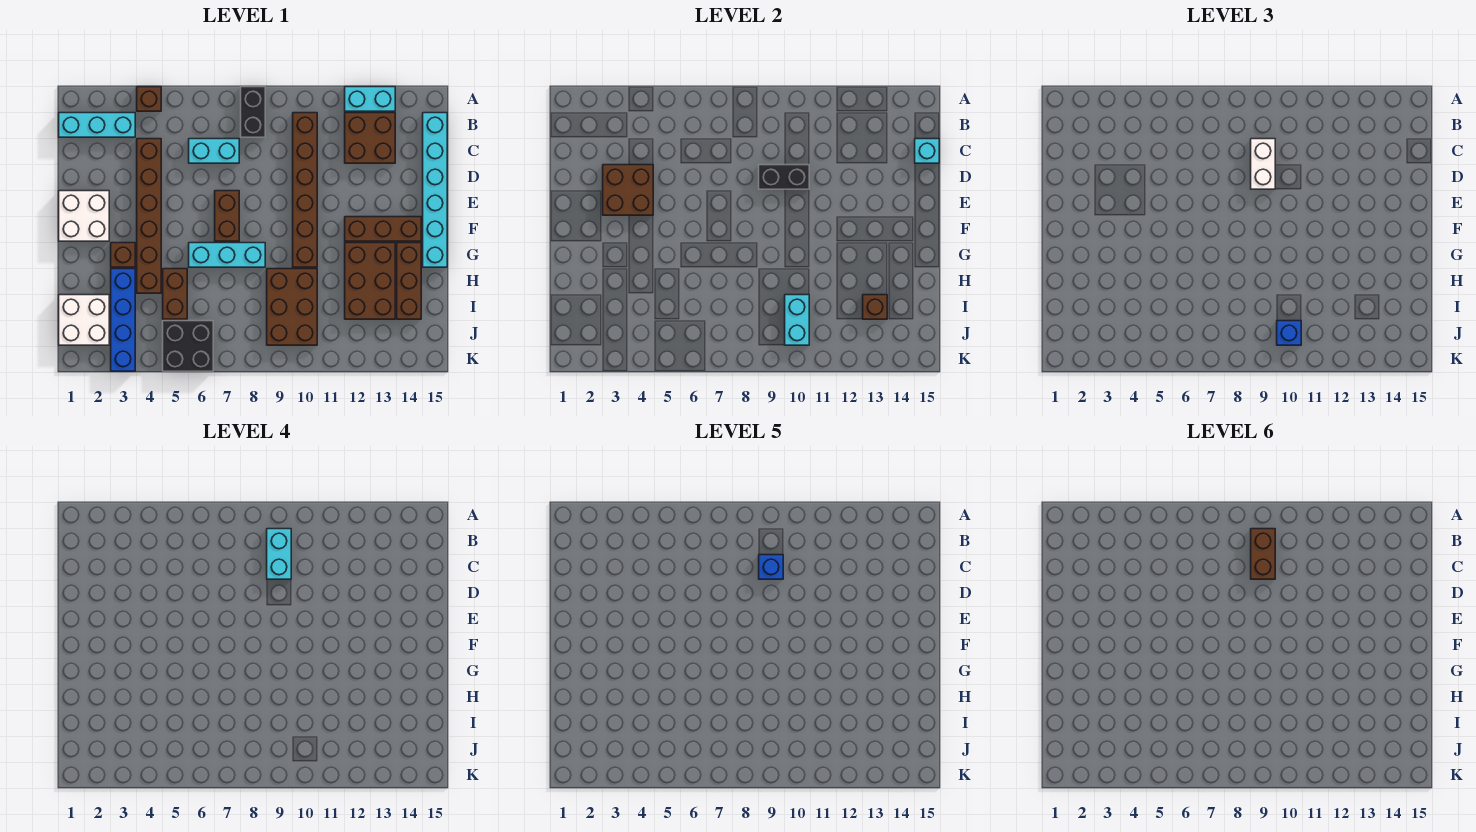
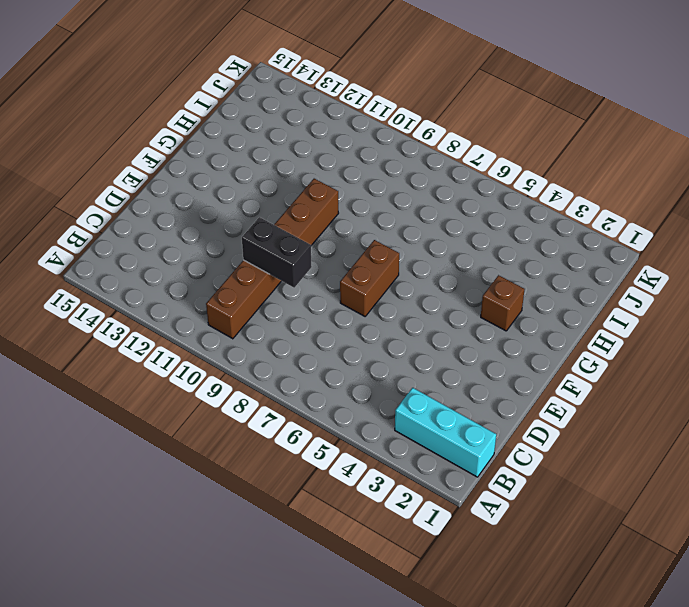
none -> brown brick A4 level 1
none -> black brick A8:B8 level 1
none -> cyan brick A12:A13 level 1
none -> brown brick B12:C13 level 1

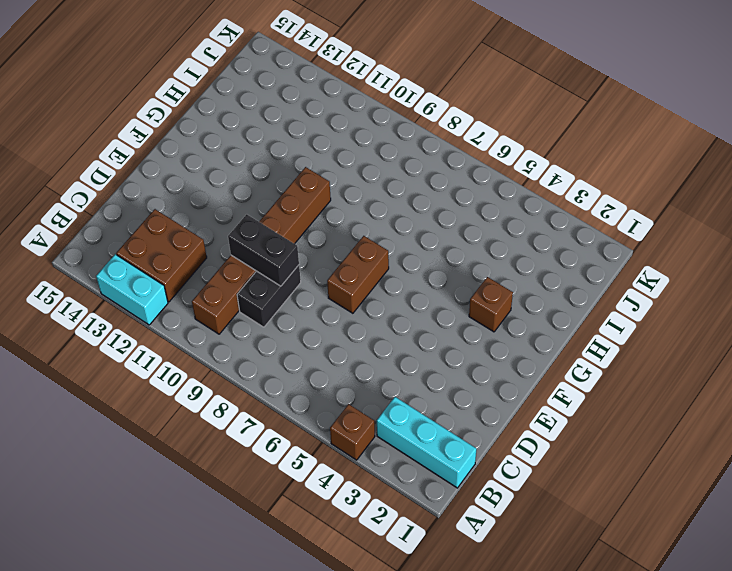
black brick C9:D9 level 1 -> black brick A8:B8 level 1
none -> cyan brick B15:G15 level 1
none -> brown brick C4:H4 level 1
none -> cyan brick C6:C7 level 1
none -> white brick E1:F2 level 1

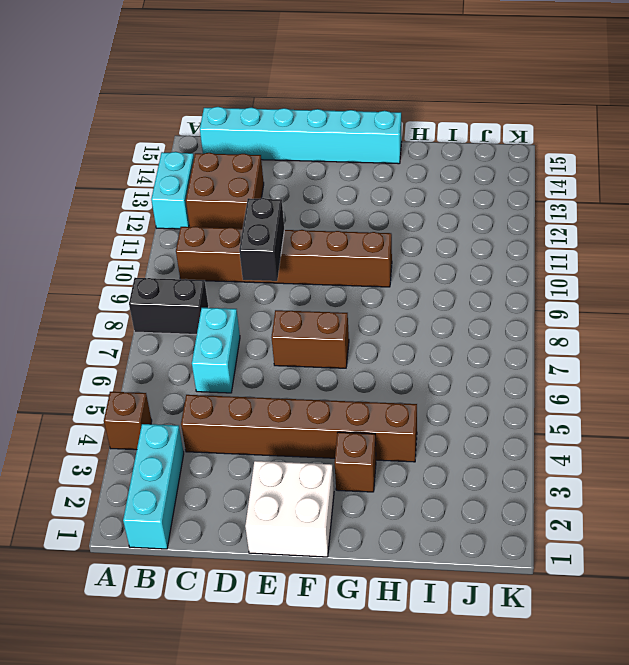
none -> brown brick F12:F14 level 1
none -> cyan brick G6:G8 level 1
none -> brown brick G12:I13 level 1
none -> brown brick G14:I14 level 1

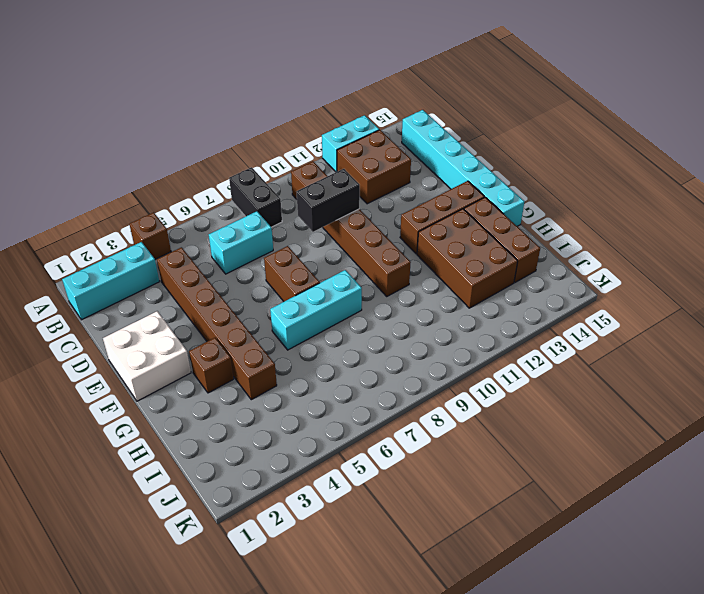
none -> blue brick H3:K3 level 1
none -> brown brick H5:I5 level 1
none -> brown brick H9:J10 level 1
none -> white brick I1:J2 level 1

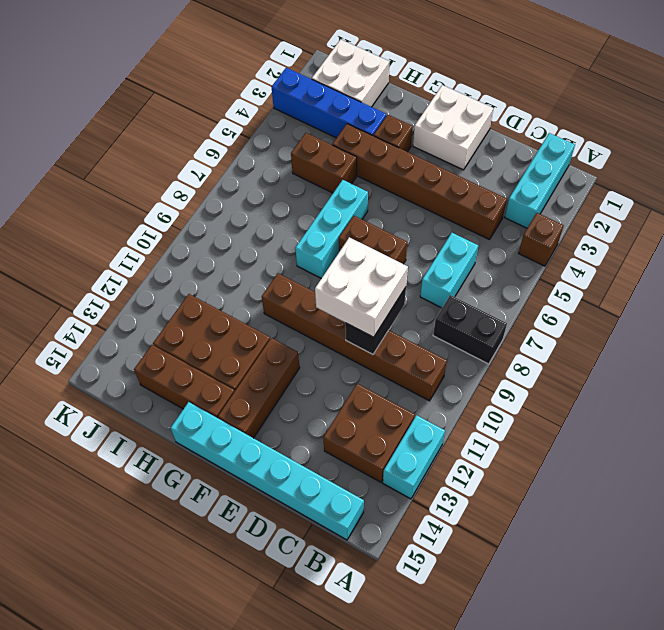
white brick D9:E10 level 3 -> white brick C9:D9 level 3
none -> brown brick H9:J10 level 1
none -> black brick J5:K6 level 1
none -> cyan brick C15 level 2
none -> brown brick D3:E4 level 2

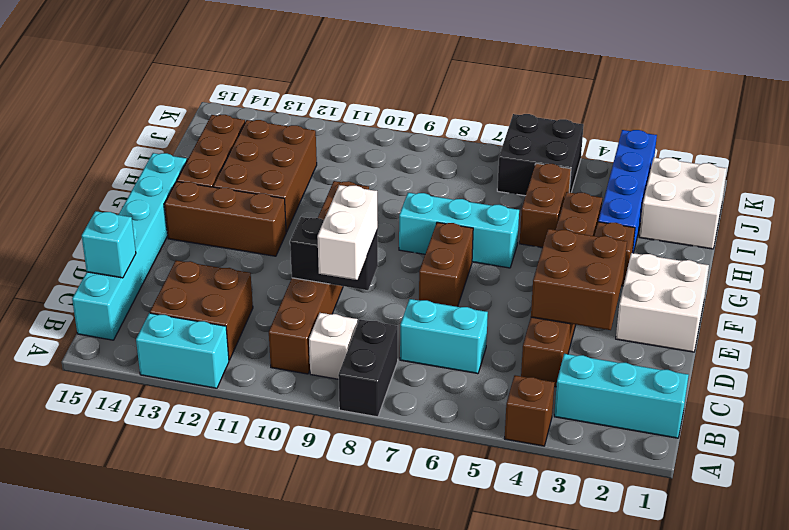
white brick B9 level 1 -> none
none -> brown brick H9:J10 level 1
none -> cyan brick I10:J10 level 2
none -> brown brick I13 level 2
none -> blue brick J10 level 3

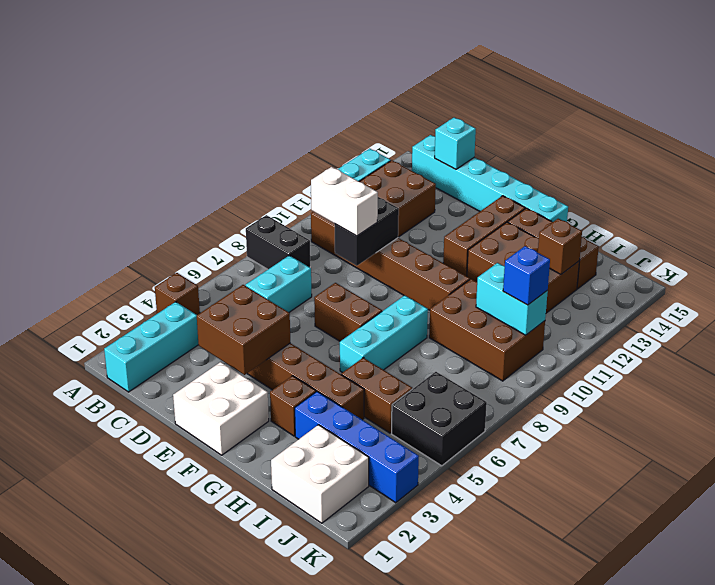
none -> cyan brick B9:C9 level 4
none -> blue brick C9 level 5
none -> brown brick B9:C9 level 6

